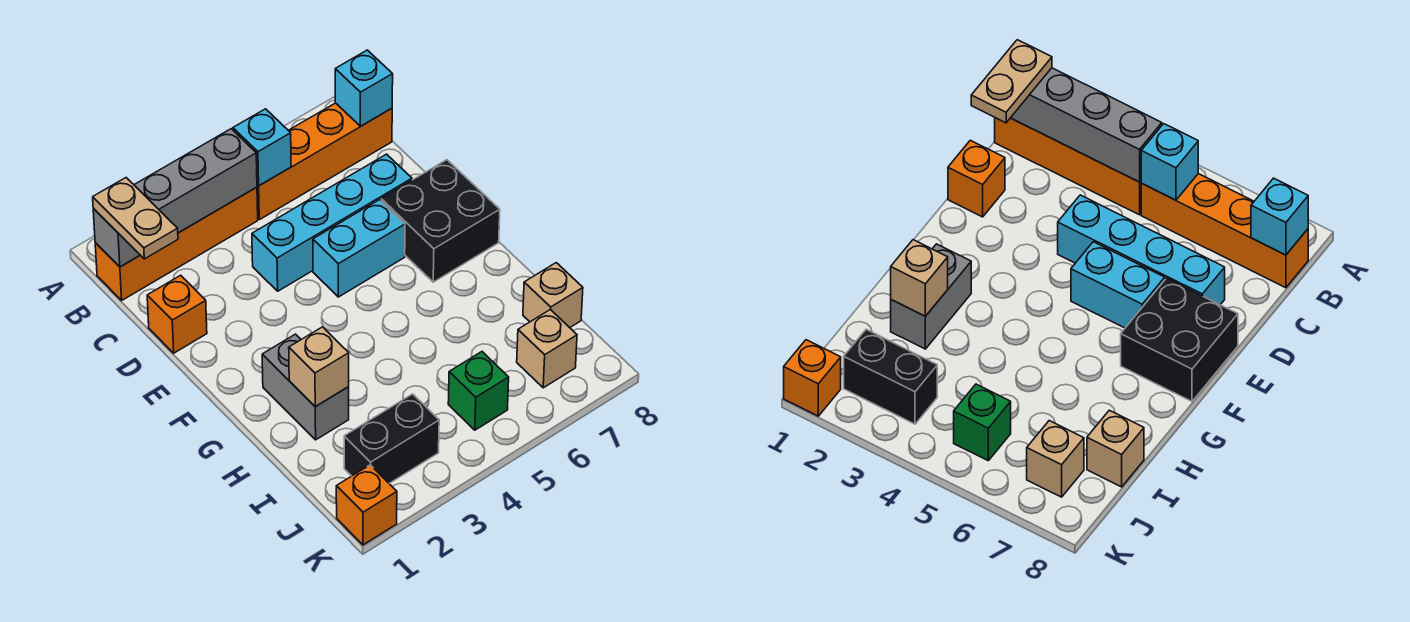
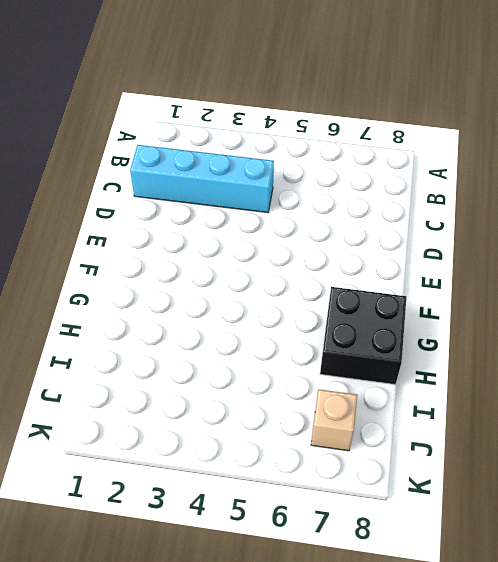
cyan brick C1:C4 level 1 -> cyan brick D4:D7 level 1
black brick G7:H8 level 1 -> black brick E7:F8 level 1
none -> orange brick B1:B4 level 1
none -> orange brick B5:B8 level 1
none -> orange brick D1 level 1

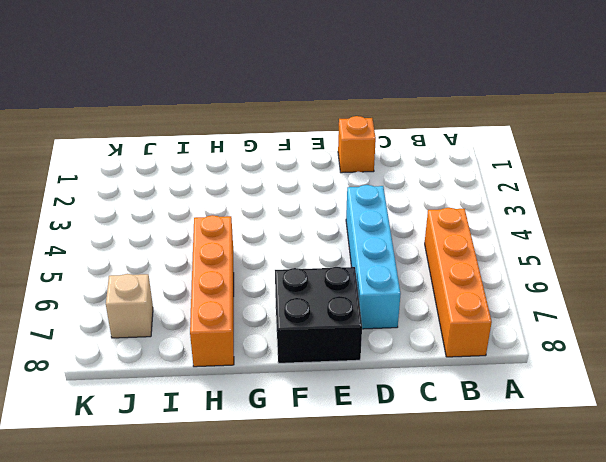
orange brick H5:H8 level 1 -> orange brick B1:B4 level 1
none -> cyan brick E5:E6 level 1
none -> grey brick G2:H2 level 1
none -> tan brick I8 level 1

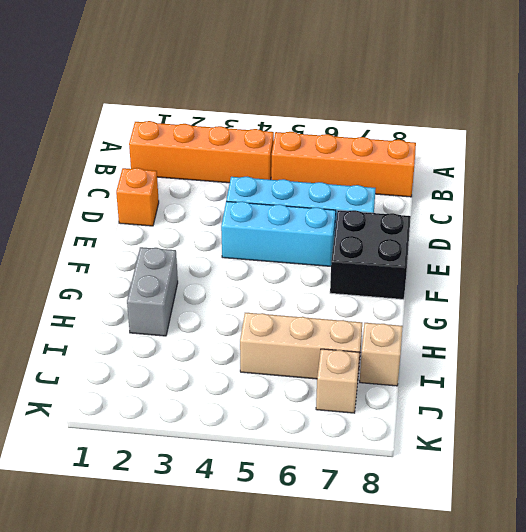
cyan brick E4:E6 level 1 -> cyan brick E5:E6 level 1
tan brick I5:I7 level 1 -> none
none -> black brick J2:J3 level 1
none -> green brick J5 level 1
none -> orange brick K1 level 1

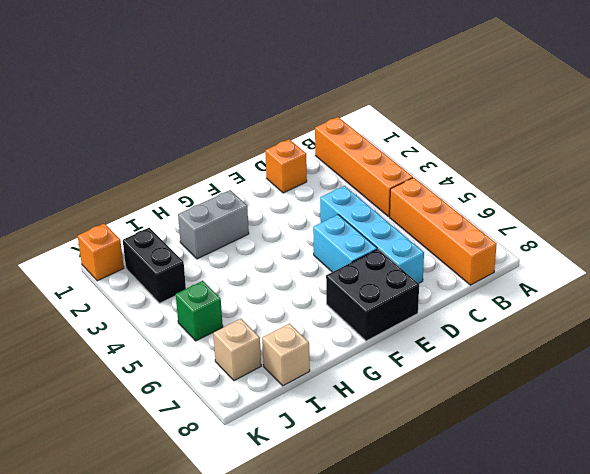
none -> grey brick B1:B4 level 2
none -> cyan brick B5 level 2
none -> cyan brick B8 level 2

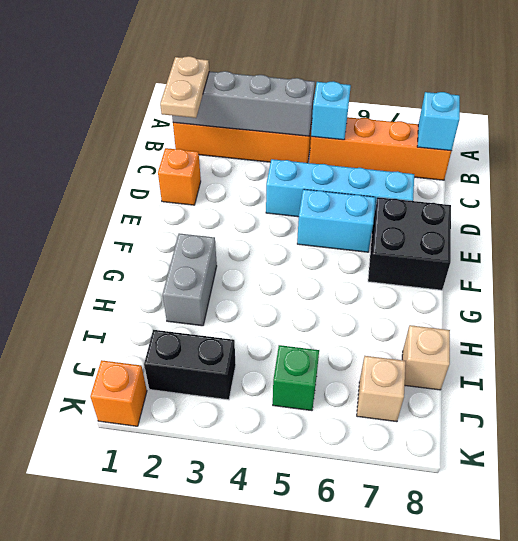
none -> tan brick H2 level 2

